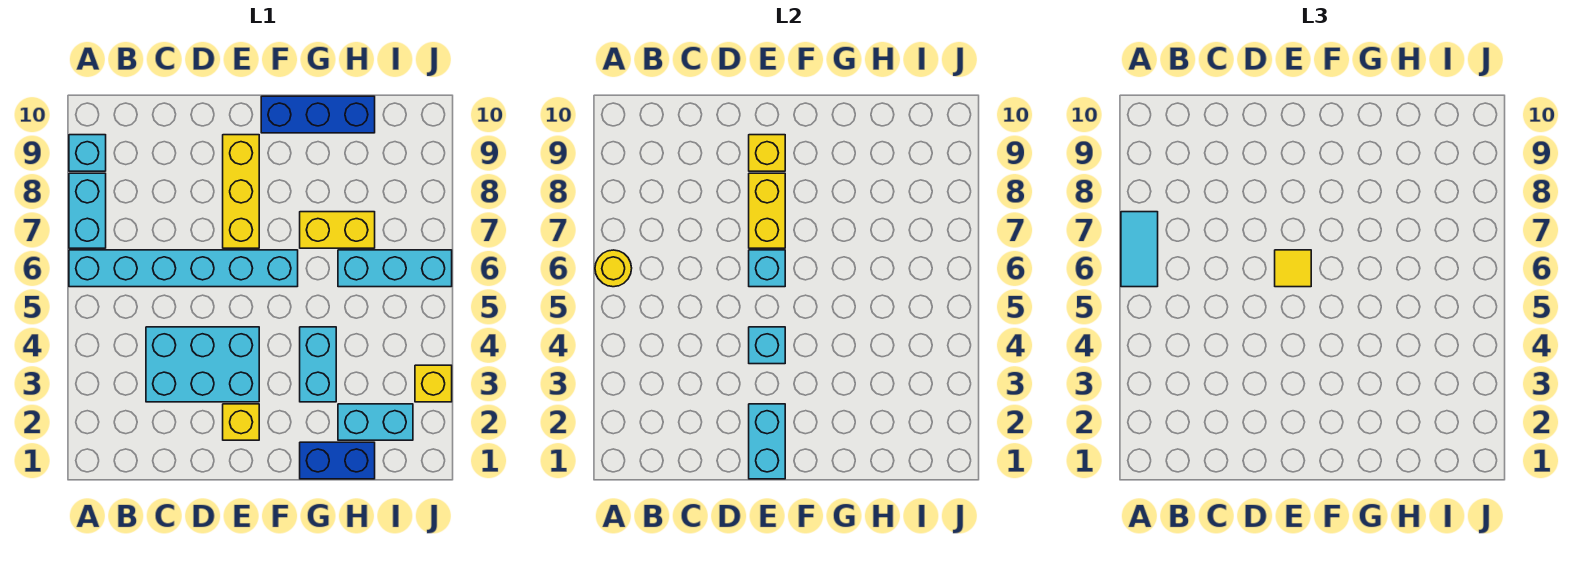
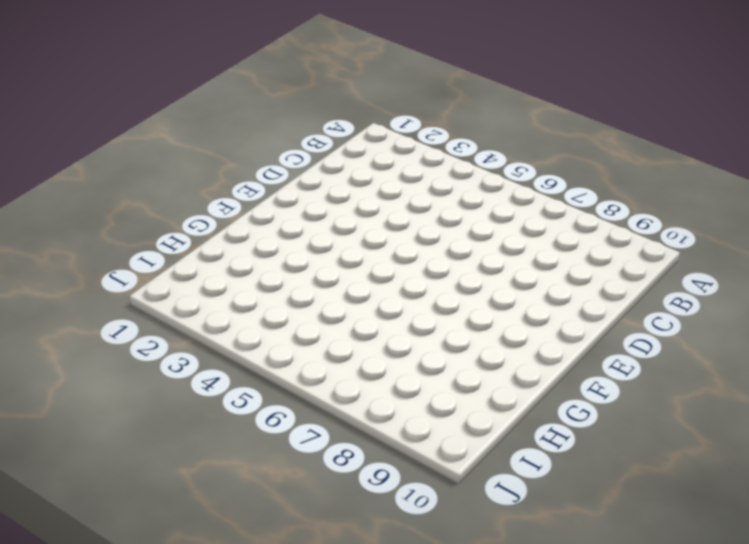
none -> cyan brick A6:F6 level 1
none -> cyan brick A7:A8 level 1
none -> cyan brick A9 level 1

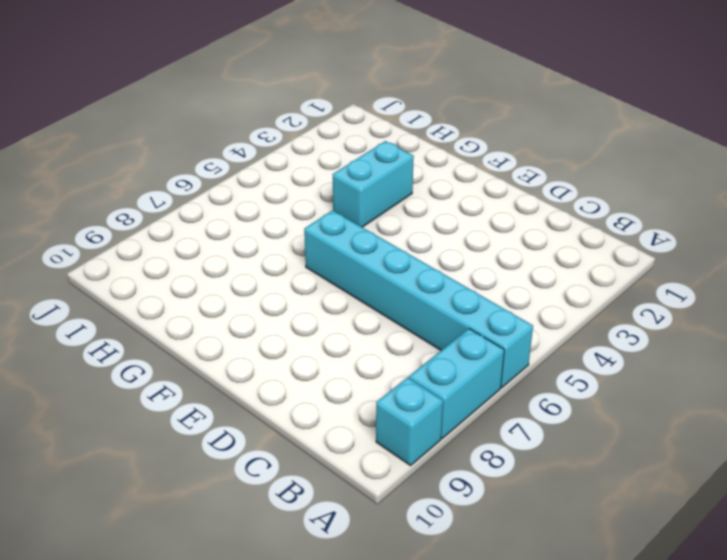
none -> cyan brick C3:E4 level 1
none -> yellow brick E2 level 1
none -> yellow brick E7:E9 level 1

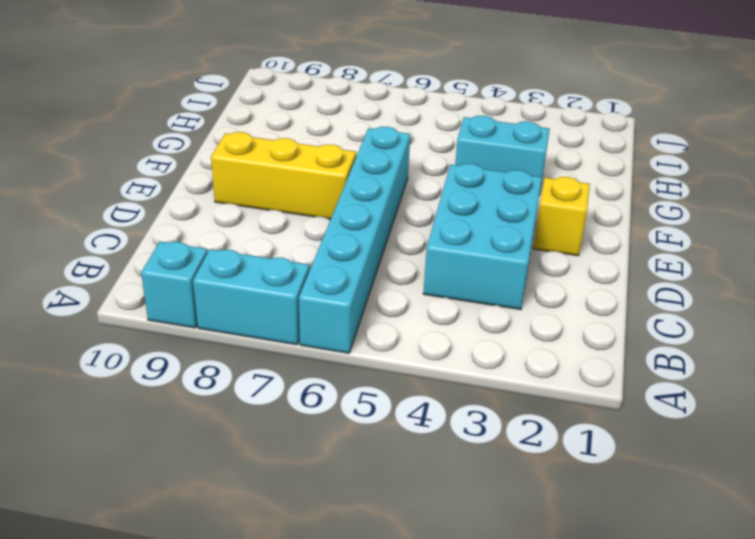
none -> blue brick F10:H10 level 1
none -> blue brick G1:H1 level 1
none -> yellow brick G7:H7 level 1

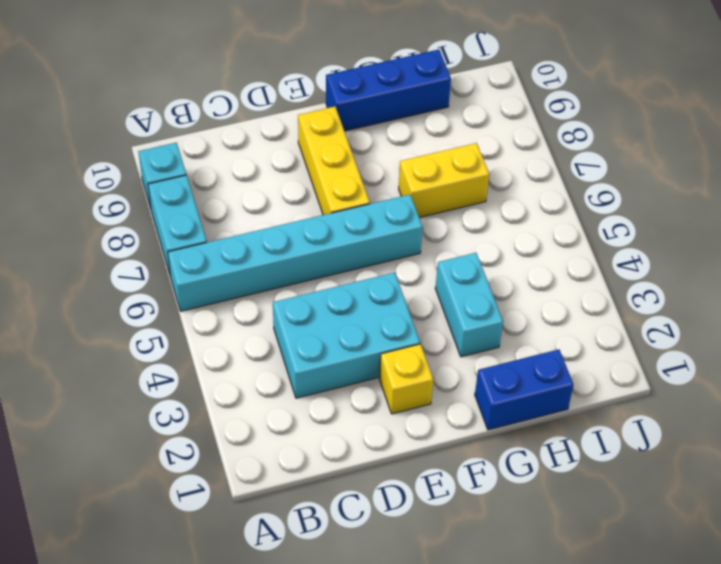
none -> cyan brick H2:I2 level 1
none -> cyan brick H6:J6 level 1
none -> yellow brick J3 level 1

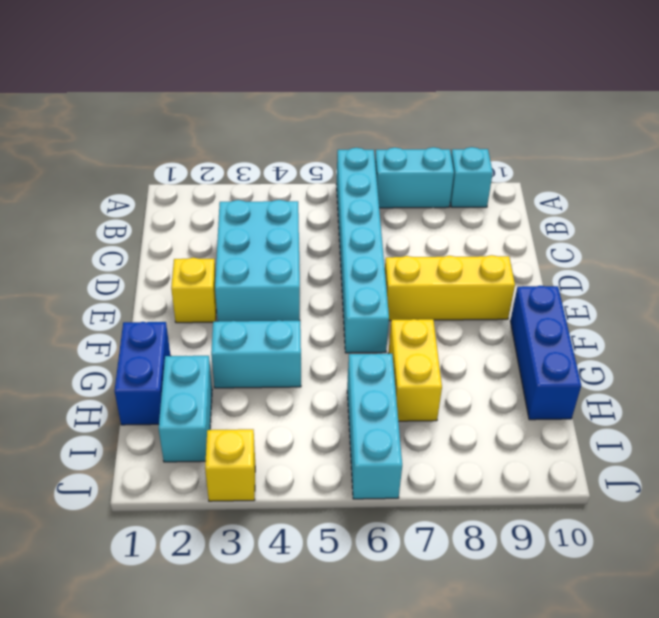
none -> yellow round brick A6 level 2
none -> cyan brick E1:E2 level 2
none -> cyan brick E4 level 2

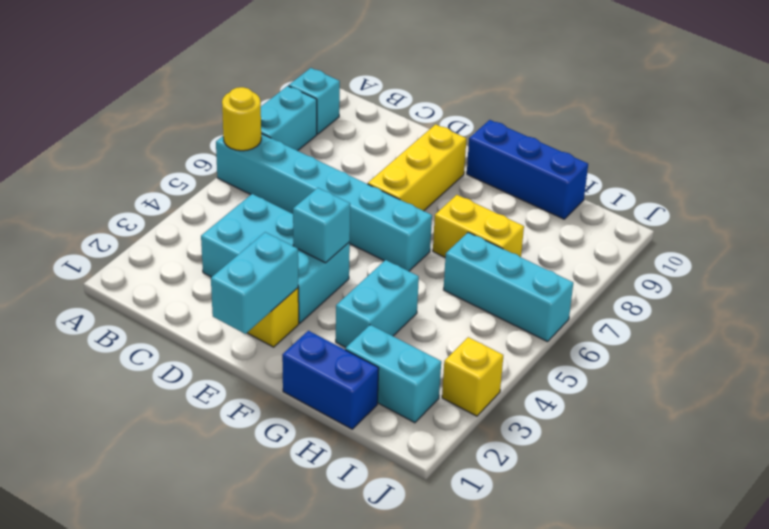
none -> cyan brick E6 level 2
none -> yellow brick E7:E8 level 2
none -> yellow brick E9 level 2

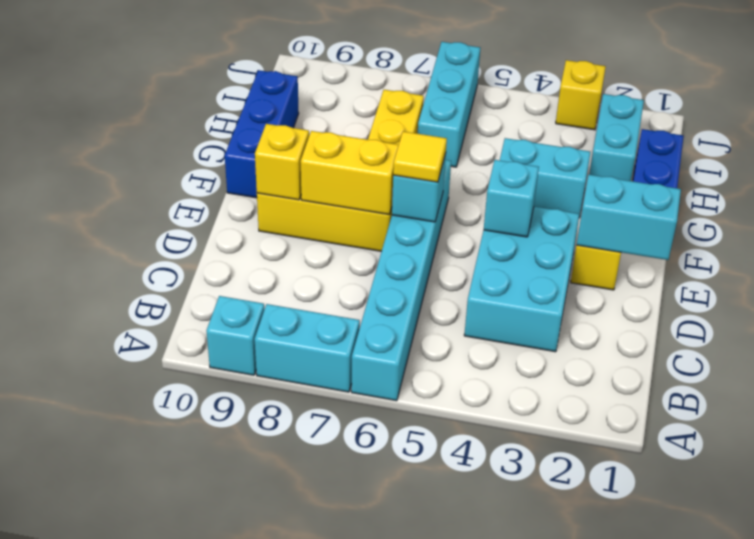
none -> yellow round brick A6 level 2
none -> cyan tile A6:A7 level 3

